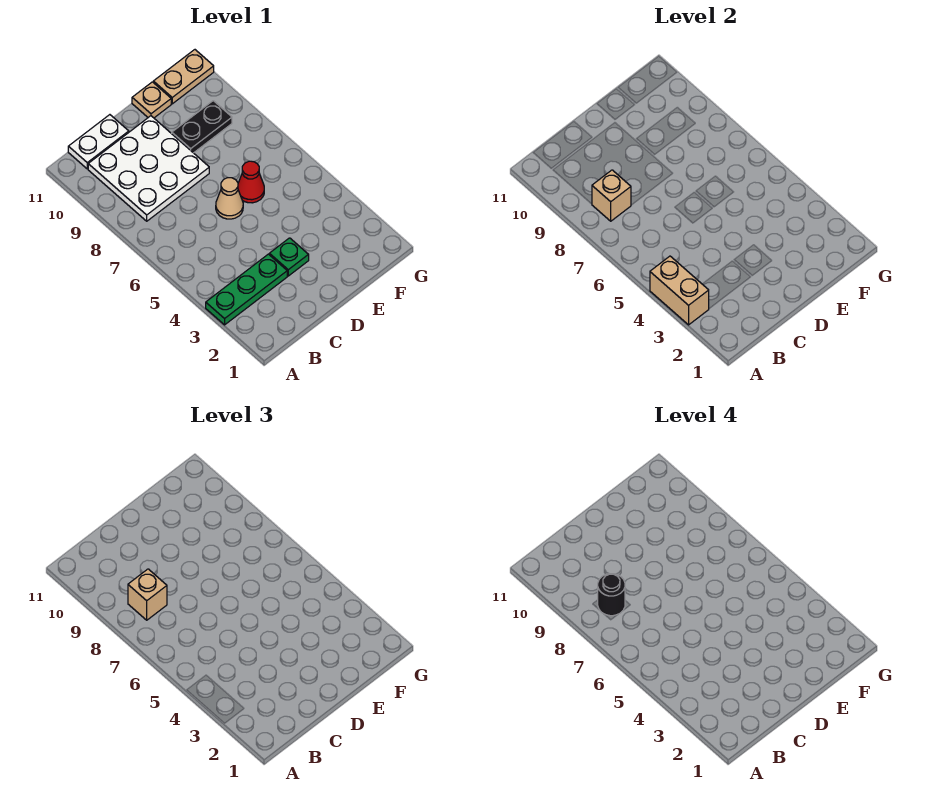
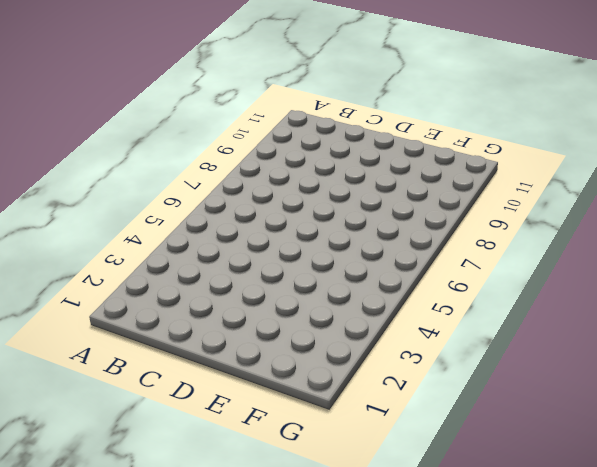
none -> green plate A3:C3 level 1
none -> white plate B8:D10 level 1
none -> white plate B11:C11 level 1

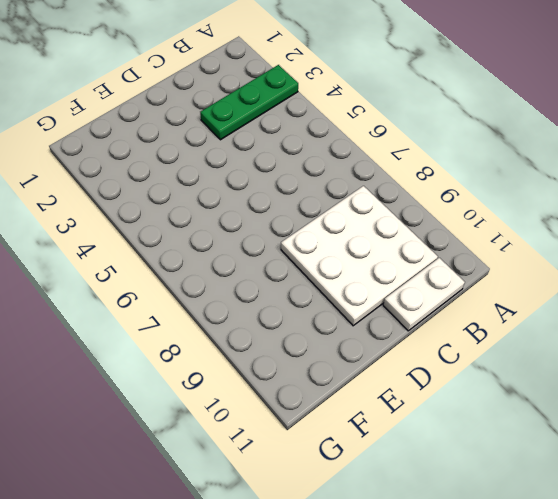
none -> green plate D3 level 1
none -> tan cone D6 level 1
none -> red cone E6 level 1

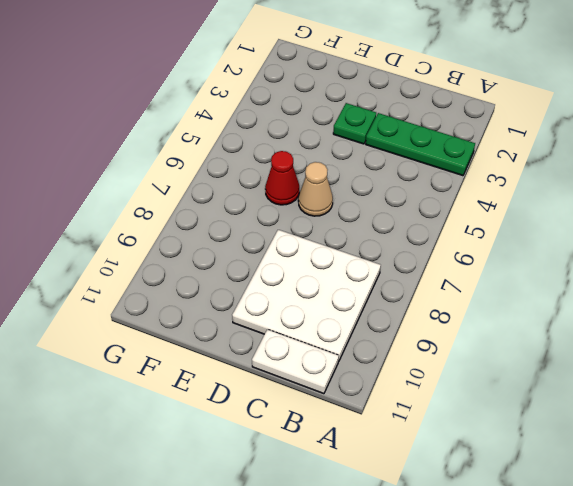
none -> black plate E9:F9 level 1
none -> tan plate E11 level 1
none -> tan plate F11:G11 level 1

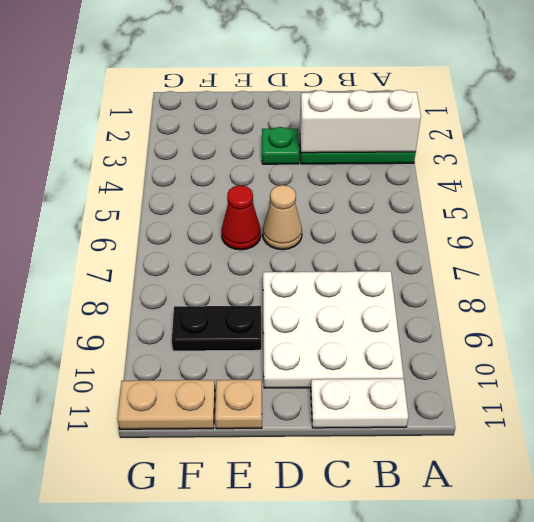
white brick A3:C3 level 2 -> tan brick A3:A4 level 2
none -> tan brick B8 level 2
none -> tan brick B8 level 3
none -> black round brick B8 level 4

